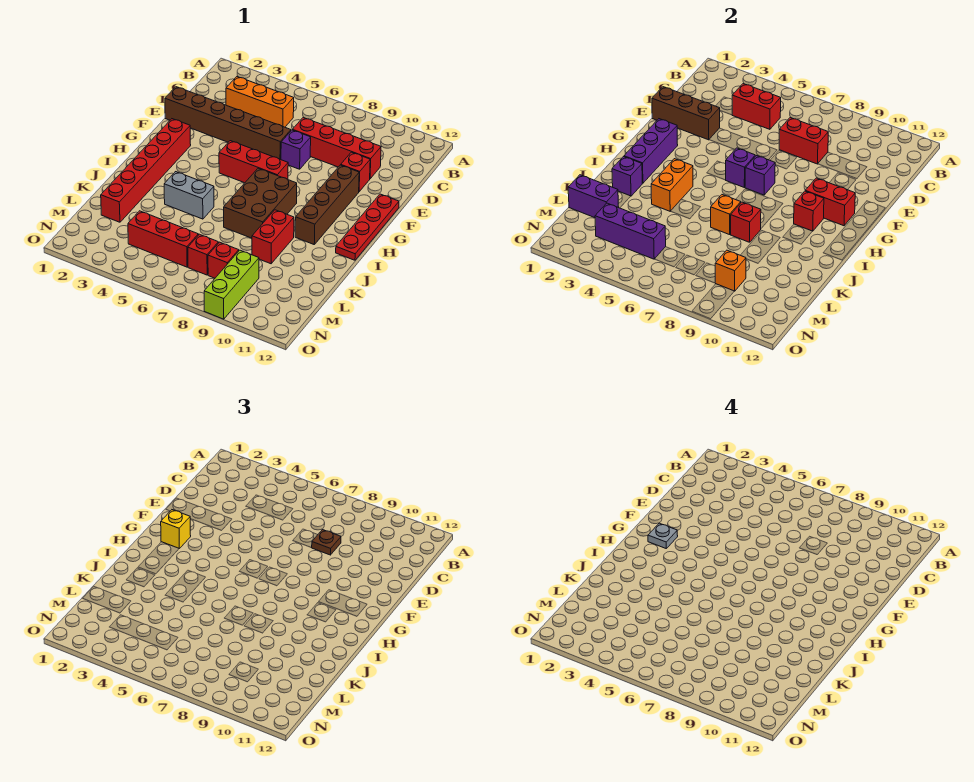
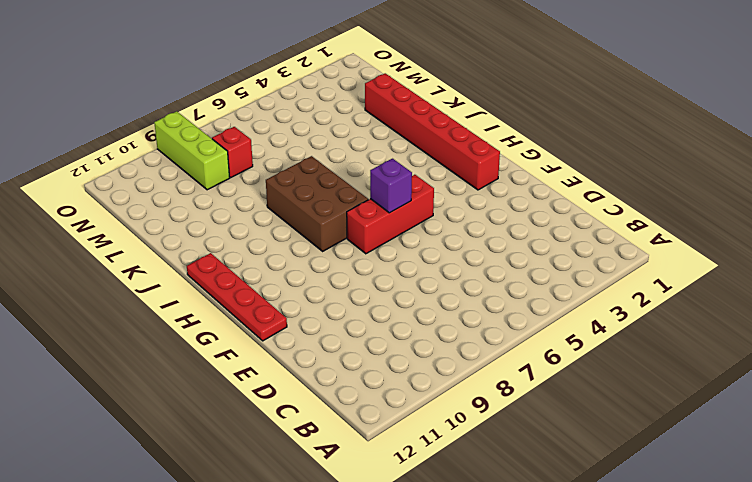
none -> orange brick C3:C5 level 1
none -> red brick D7:D10 level 1
none -> brown brick E1:E6 level 1
none -> purple brick E7 level 1

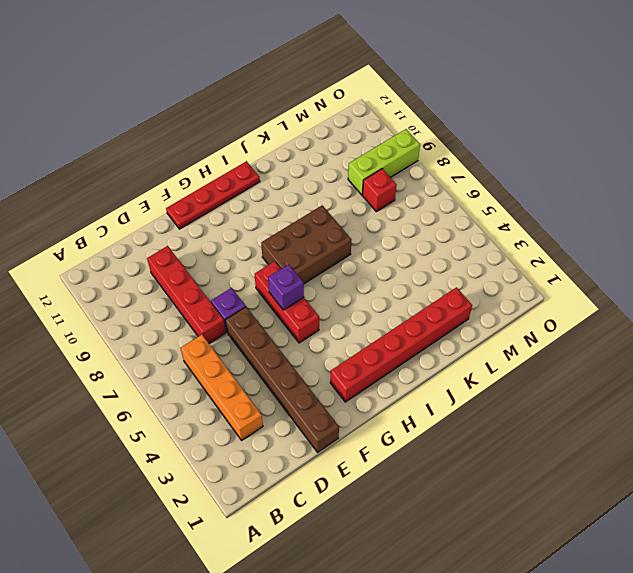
orange brick C3:C6 level 1 -> orange brick C3:C5 level 1
none -> red brick E10 level 1
none -> brown brick F10:I10 level 1
none -> grey brick J4:J5 level 1
none -> red brick J9:K9 level 1

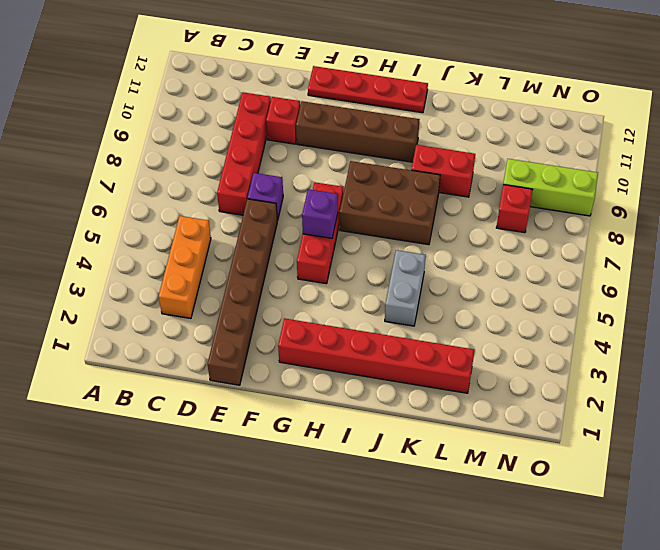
none -> red brick M4:M6 level 1
none -> red brick M7 level 1
none -> red brick C4:C5 level 2
none -> red brick D7:D8 level 2

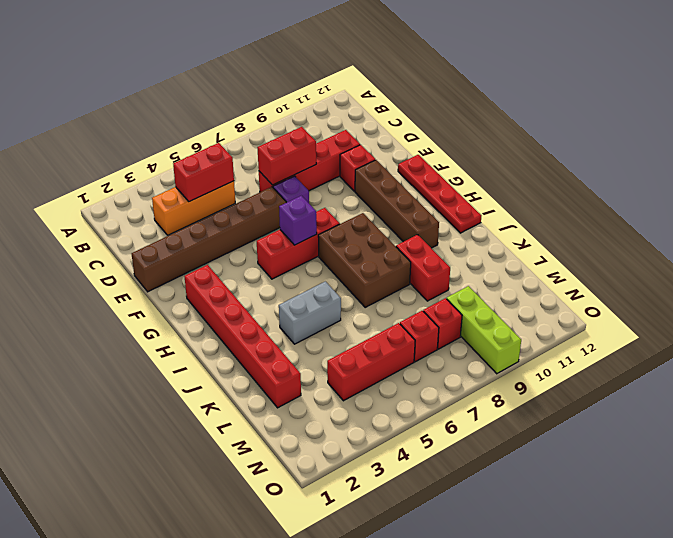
none -> brown brick E1:E3 level 2
none -> purple brick G2:I2 level 2
none -> purple brick G7 level 2
none -> red brick G10:G11 level 2

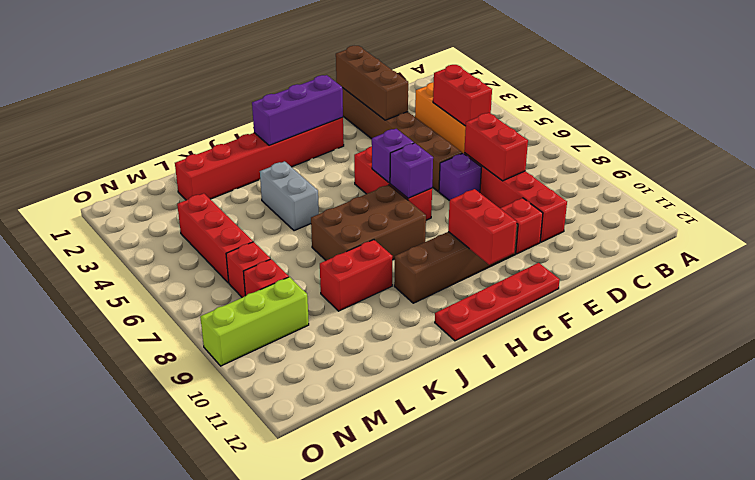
none -> red brick H10 level 2
none -> orange brick I4:J4 level 2
none -> purple brick J2 level 2
none -> orange brick J7 level 2

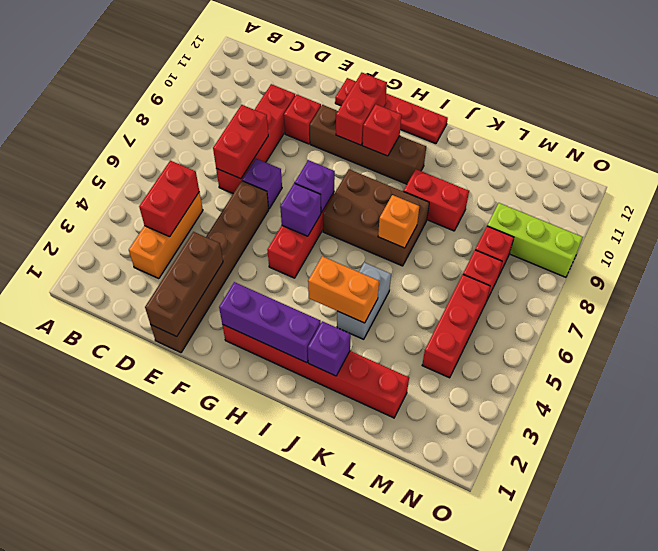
none -> red brick J8 level 2
none -> purple brick L1:L2 level 2
none -> purple brick M3:M5 level 2
none -> orange brick M9 level 2

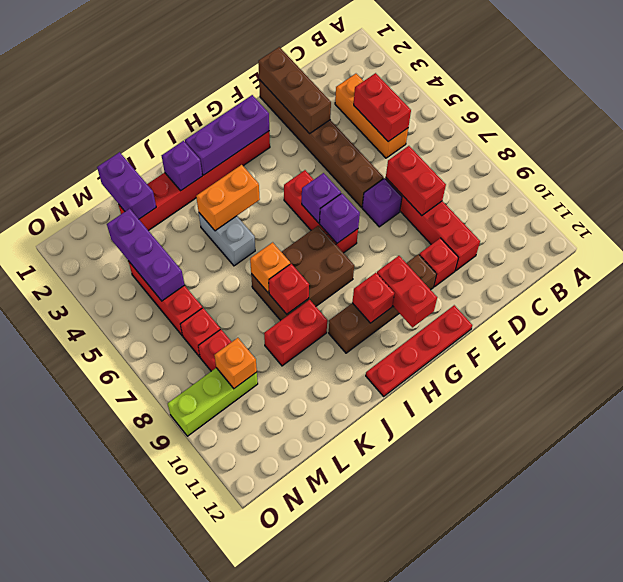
none -> brown plate D8 level 3
none -> yellow brick G2 level 3
none -> grey plate G2 level 4

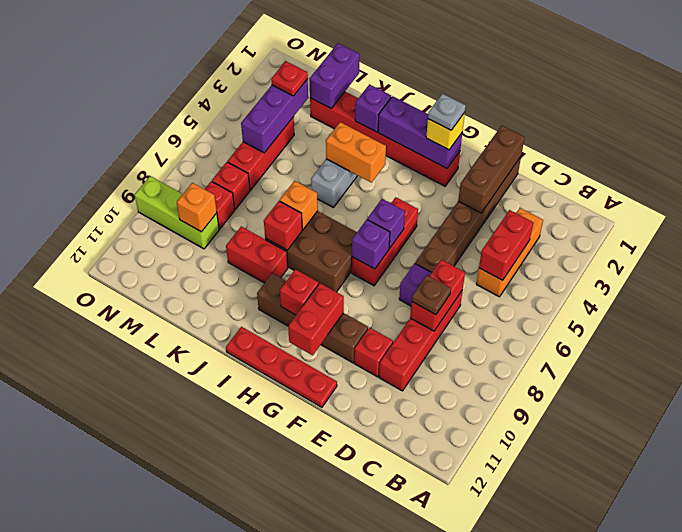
red plate M3 level 3 -> none

